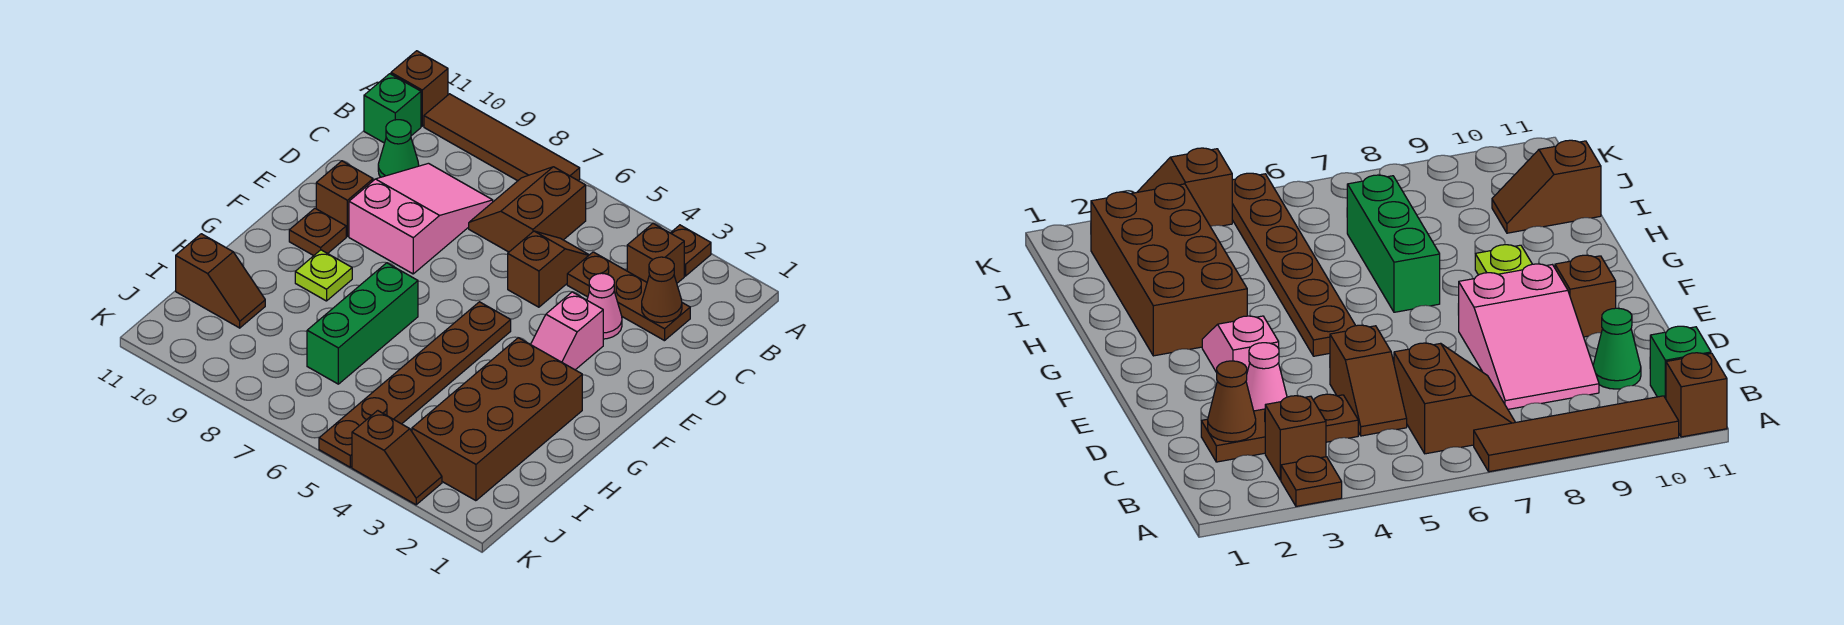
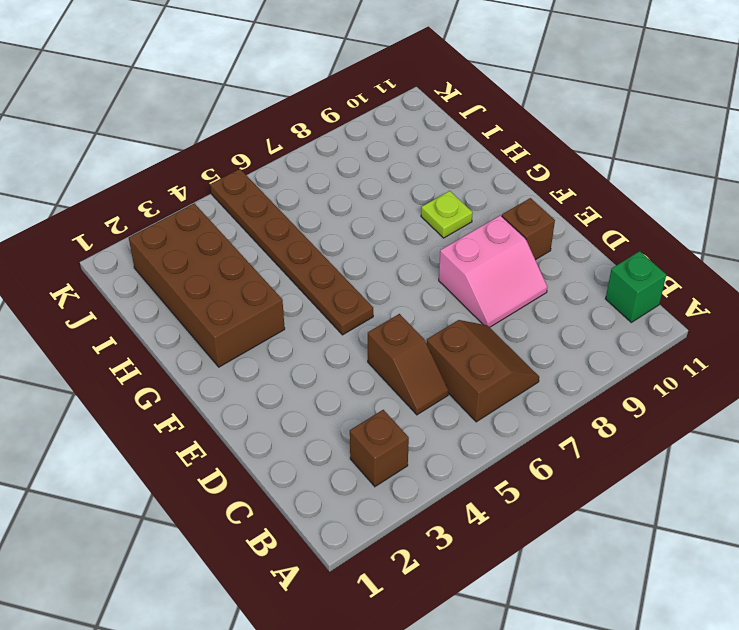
pink slope D8:E9 level 1 top E -> pink slope C8:E9 level 1 top E
none -> brown plate A3 level 1
none -> brown tile A7:A10 level 1
none -> brown brick A11 level 1

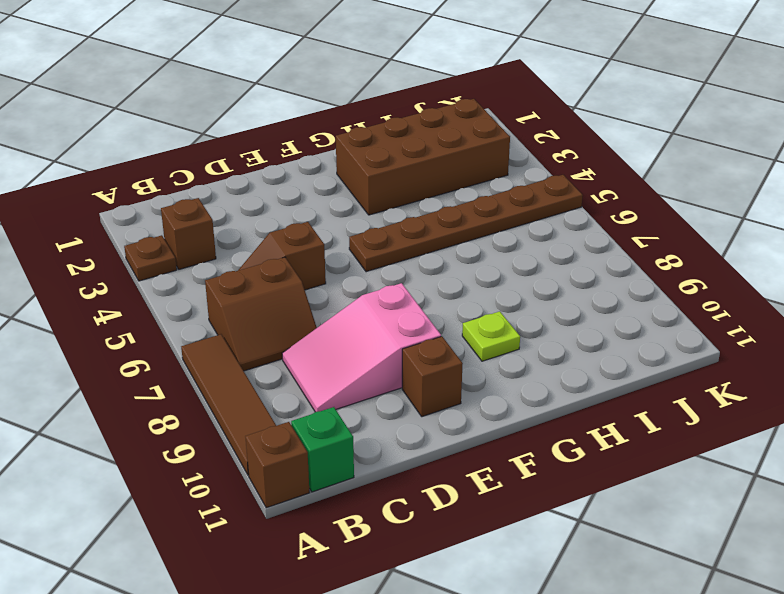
none -> brown plate C2:C4 level 1
none -> green cone C10 level 1
none -> pink cone D3 level 1

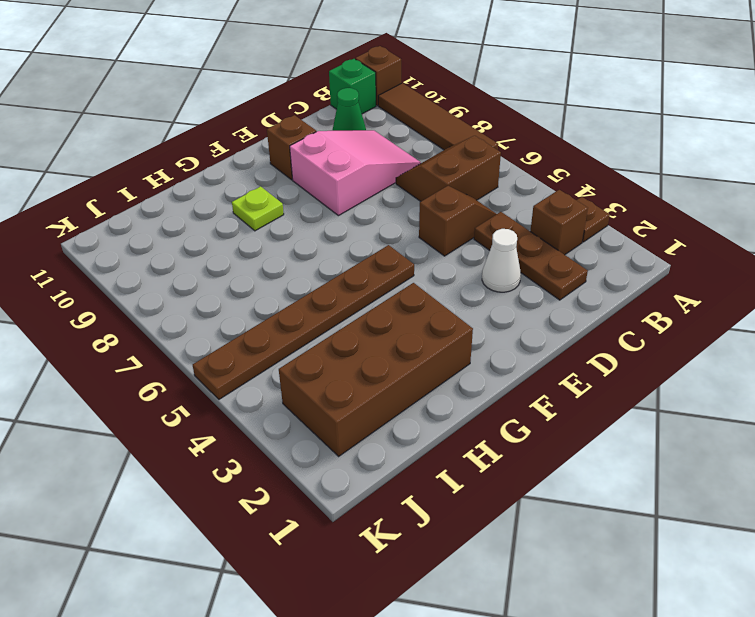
white cone D3 level 1 -> pink cone D3 level 1
none -> pink slope E3:F3 level 1 top E
none -> brown plate F10 level 1
none -> green brick G7:I7 level 1

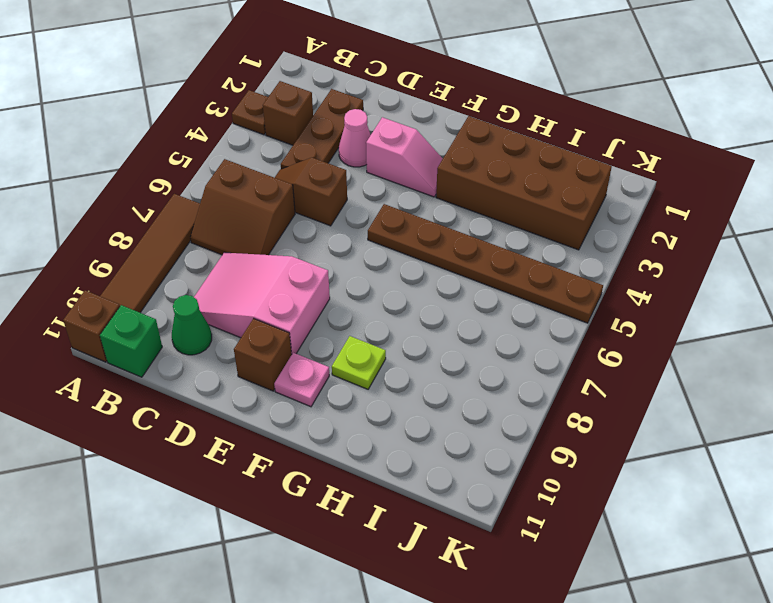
pink plate F10 level 1 -> brown plate F10 level 1
none -> green brick G7:I7 level 1
none -> brown slope I10:I11 level 1 top 11
none -> brown slope K3:K4 level 1 top 4

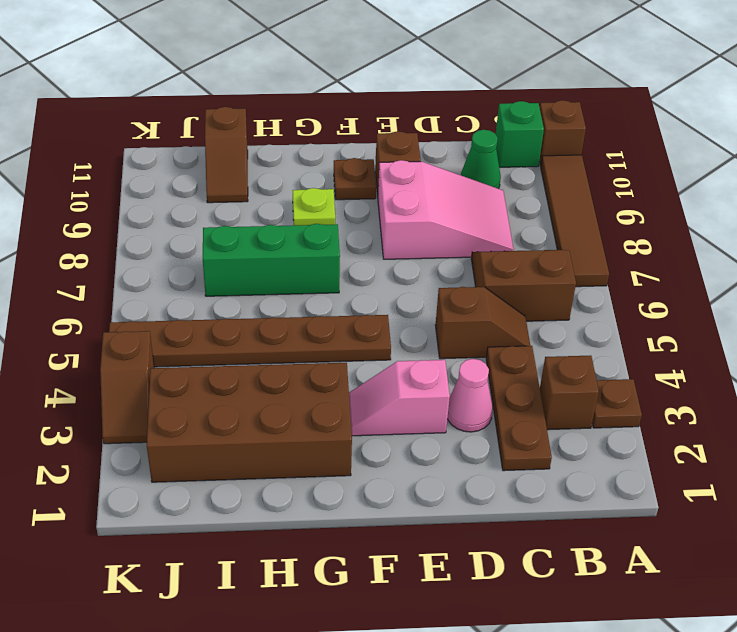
none -> brown cone C2 level 2

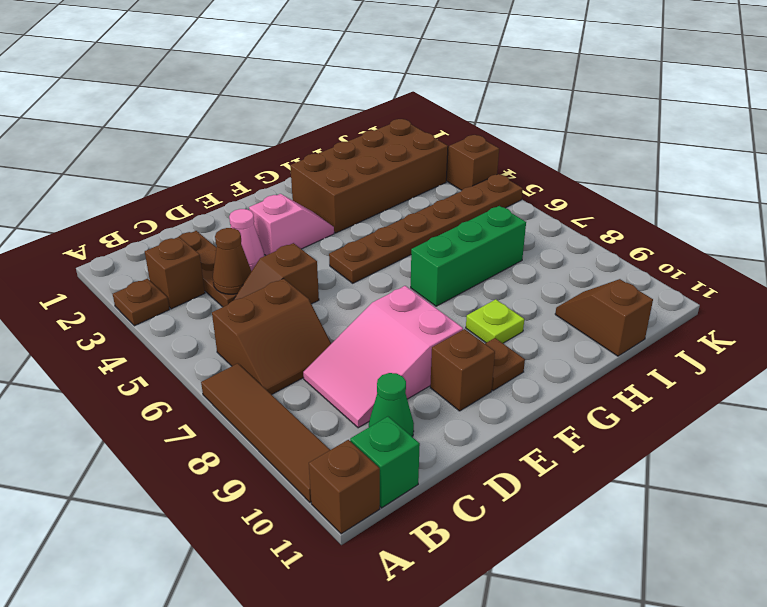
brown cone C4 level 2 -> brown cone C2 level 2

